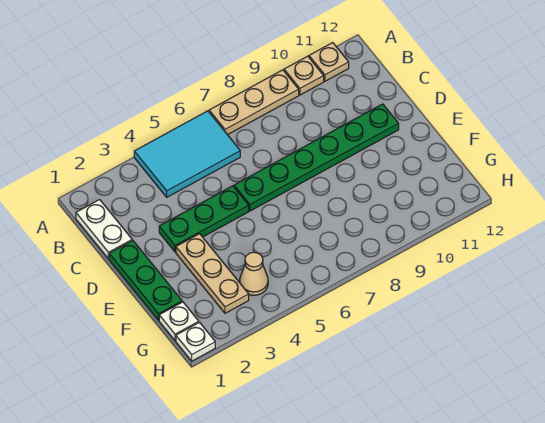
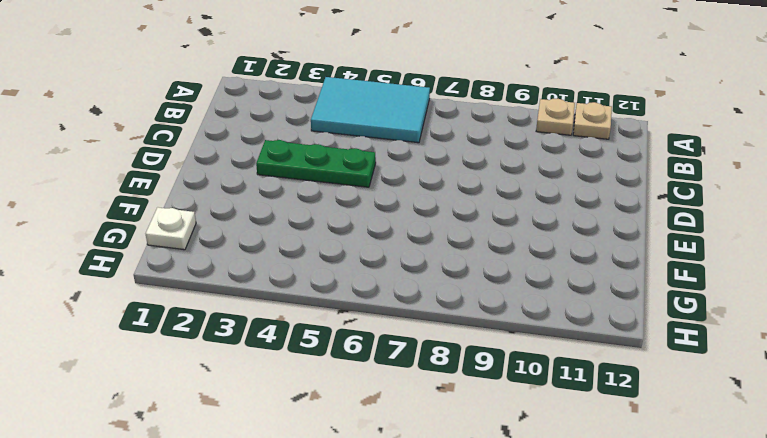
none -> tan plate A7:A9 level 1
none -> white plate B1:C1 level 1
none -> green plate D1:F1 level 1

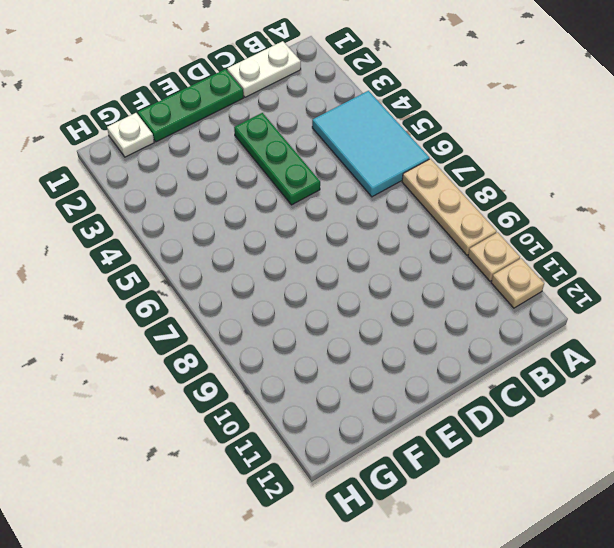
none -> green plate D6:D11 level 1
none -> tan plate E3:G3 level 1
none -> tan cone G4 level 1

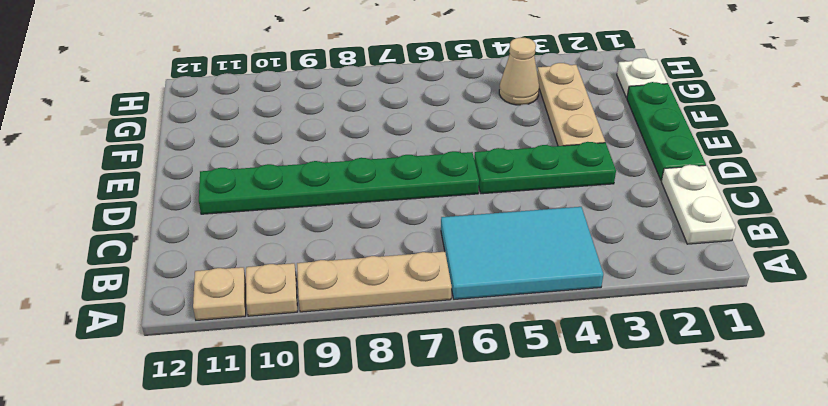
none -> white plate H1 level 1

